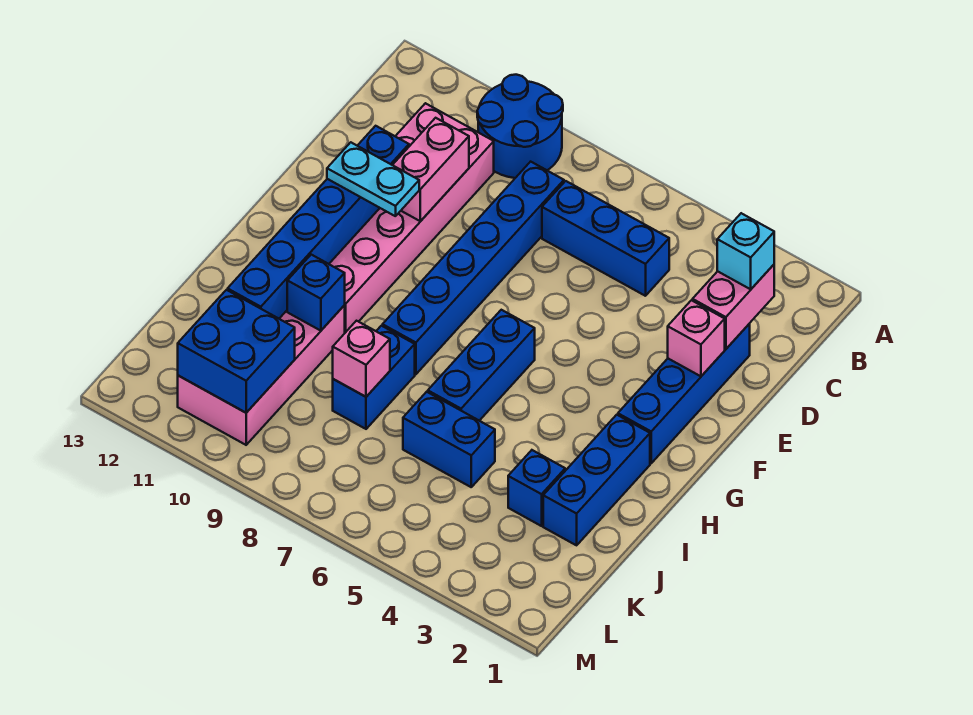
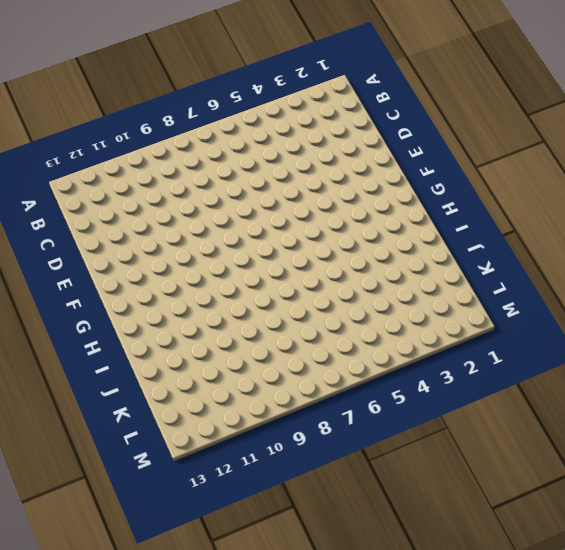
none -> blue round brick A9:B10 level 1
none -> blue brick C5:C7 level 1
none -> blue brick C8:H8 level 1

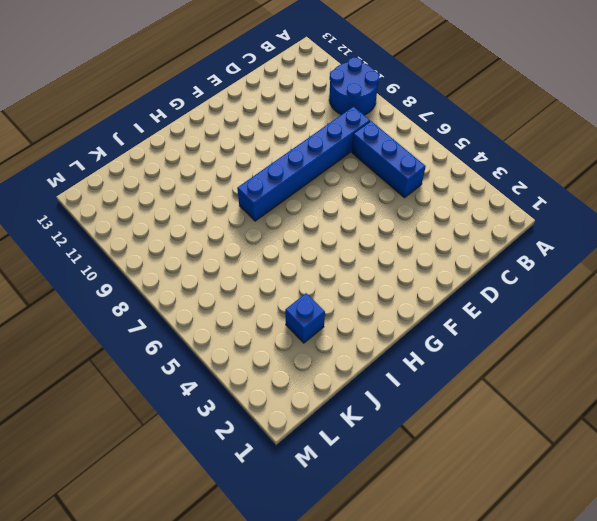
none -> pink brick C10:H11 level 1
none -> blue brick D2:G2 level 1
none -> blue brick G6:I6 level 1

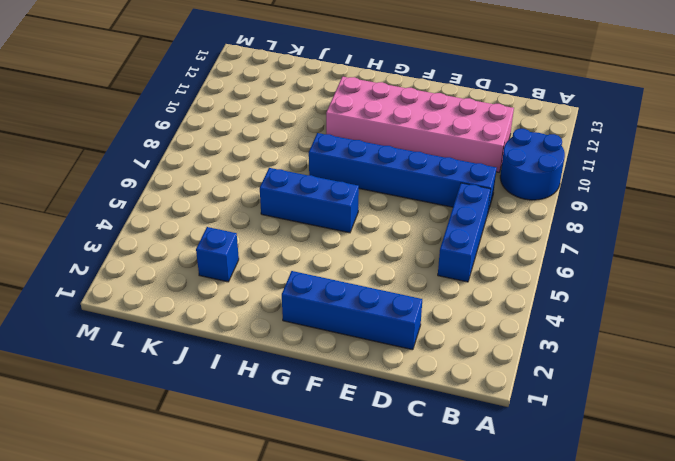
none -> blue brick H2:J2 level 1
none -> blue brick I8:J8 level 1
none -> pink brick I10:L11 level 1

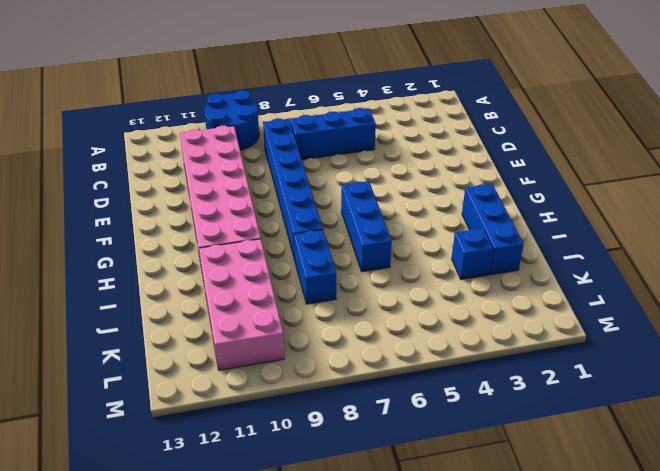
none -> blue brick D2:G2 level 1
none -> blue brick J5:J6 level 1
none -> pink brick C2:D2 level 2

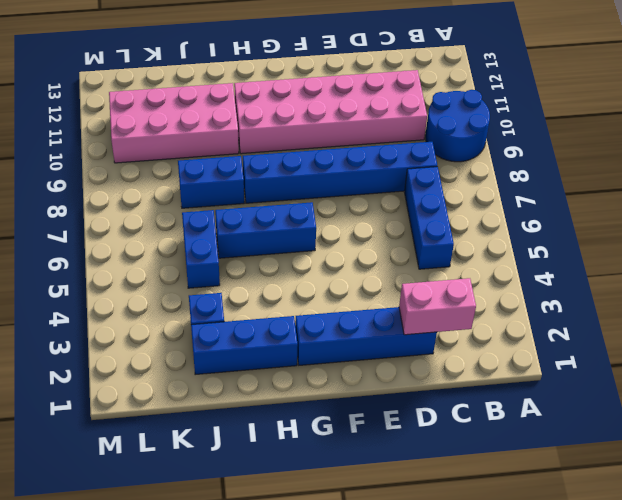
none -> pink brick D10:E10 level 2
none -> pink brick E2 level 2
none -> blue brick E11:J11 level 2

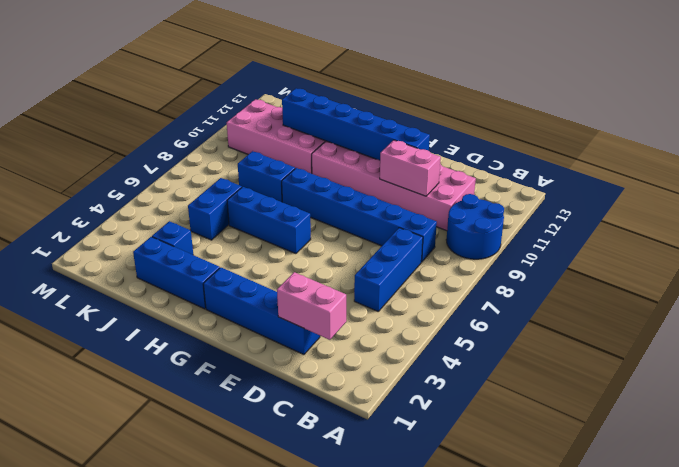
none -> pink brick E2 level 2
none -> blue brick I10 level 2
none -> pink brick J8 level 2

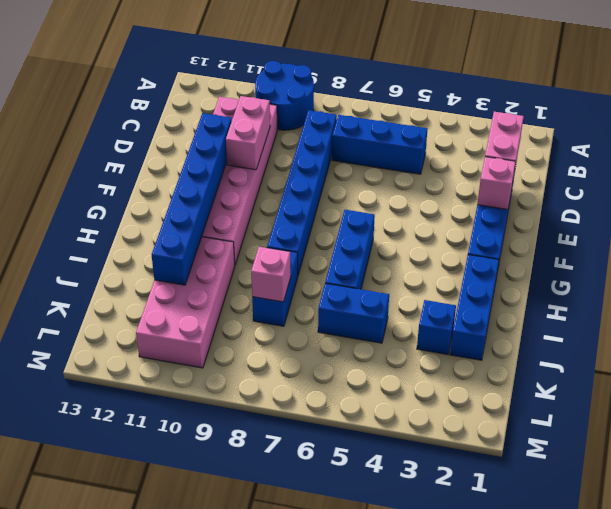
none -> blue brick I10 level 2
none -> blue brick K10:L11 level 2
none -> cyan brick C2 level 3

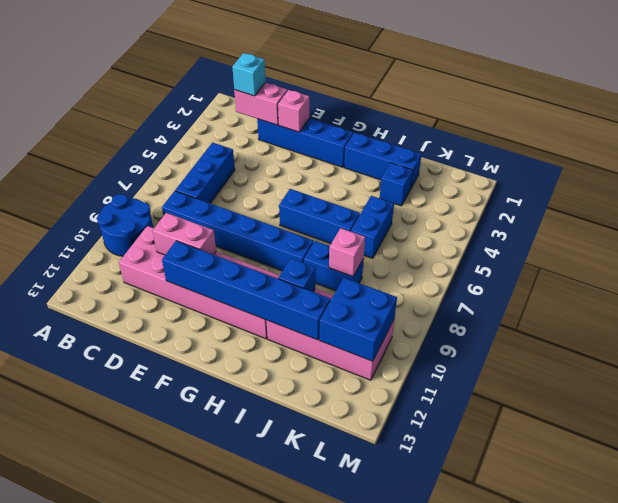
none -> cyan plate F10:F11 level 3

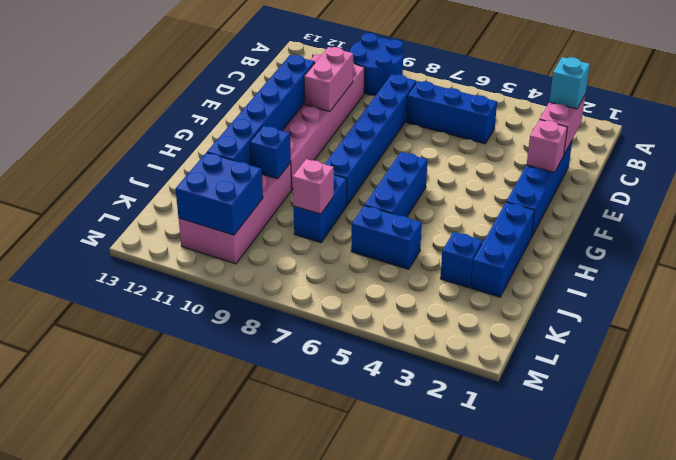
none -> cyan plate F10:F11 level 3

